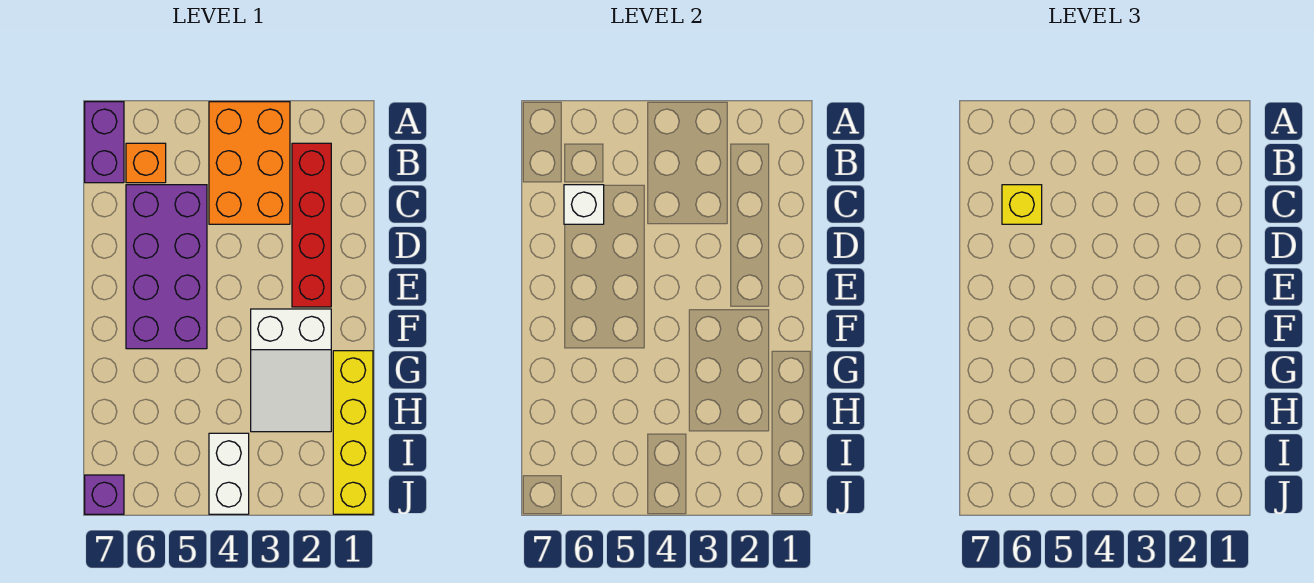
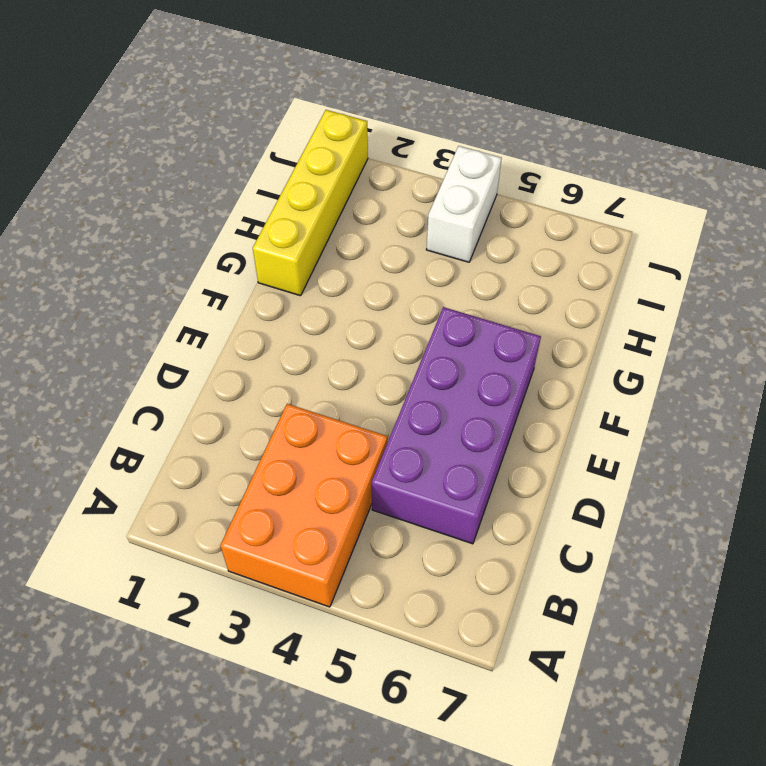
none -> purple brick A7:B7 level 1
none -> red brick B2:E2 level 1

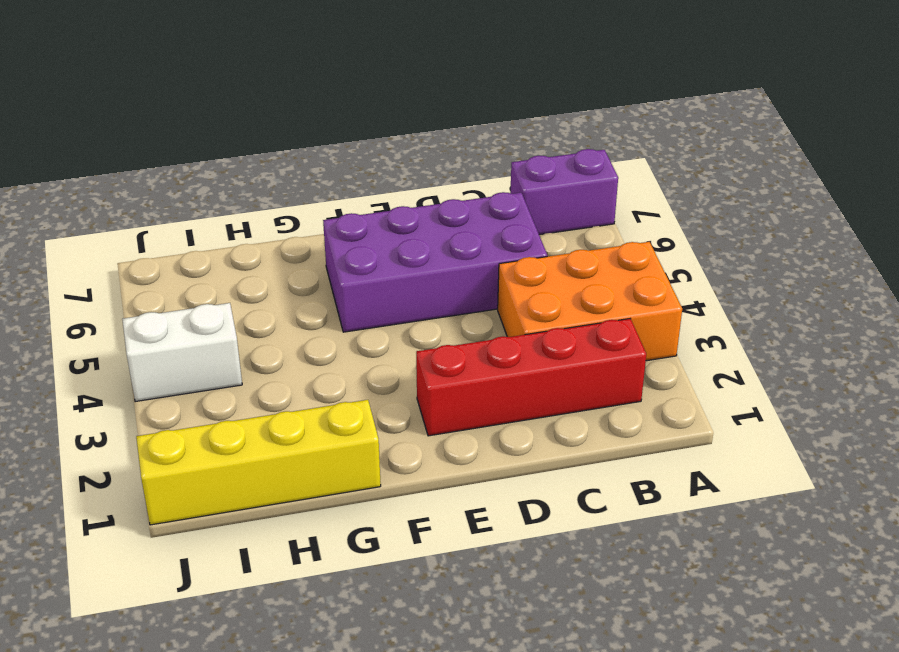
none -> orange brick B6 level 1
none -> white slope F2:H3 level 1 top F

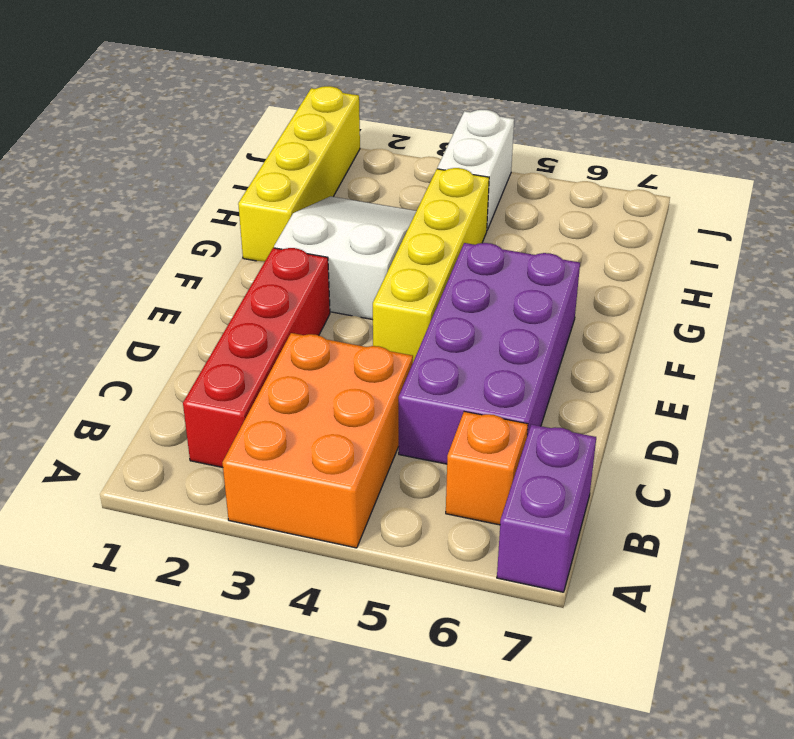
yellow brick E4:H4 level 1 -> none
none -> purple brick J7 level 1
none -> white brick C6 level 2

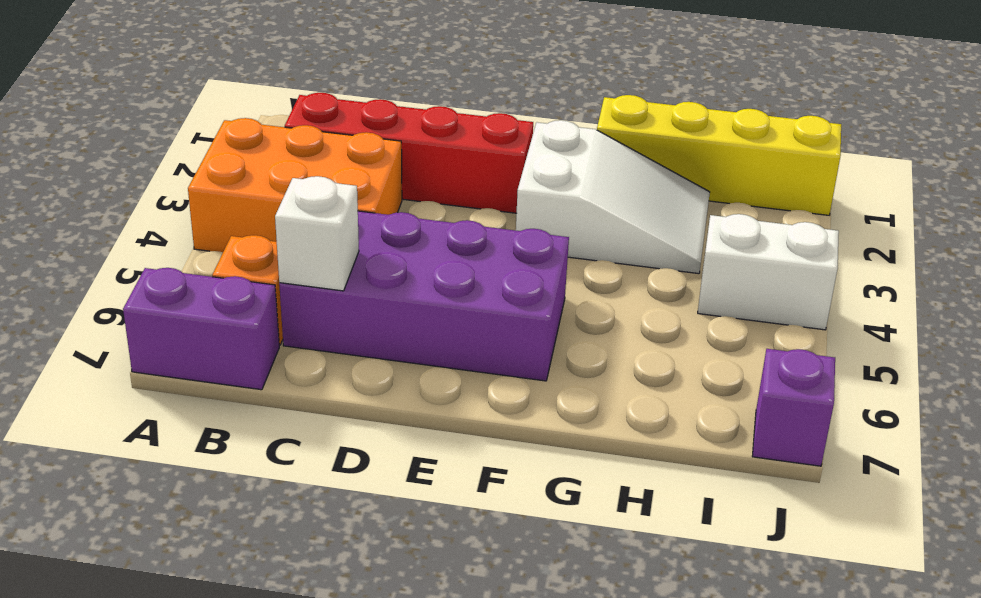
none -> yellow brick C6 level 3

